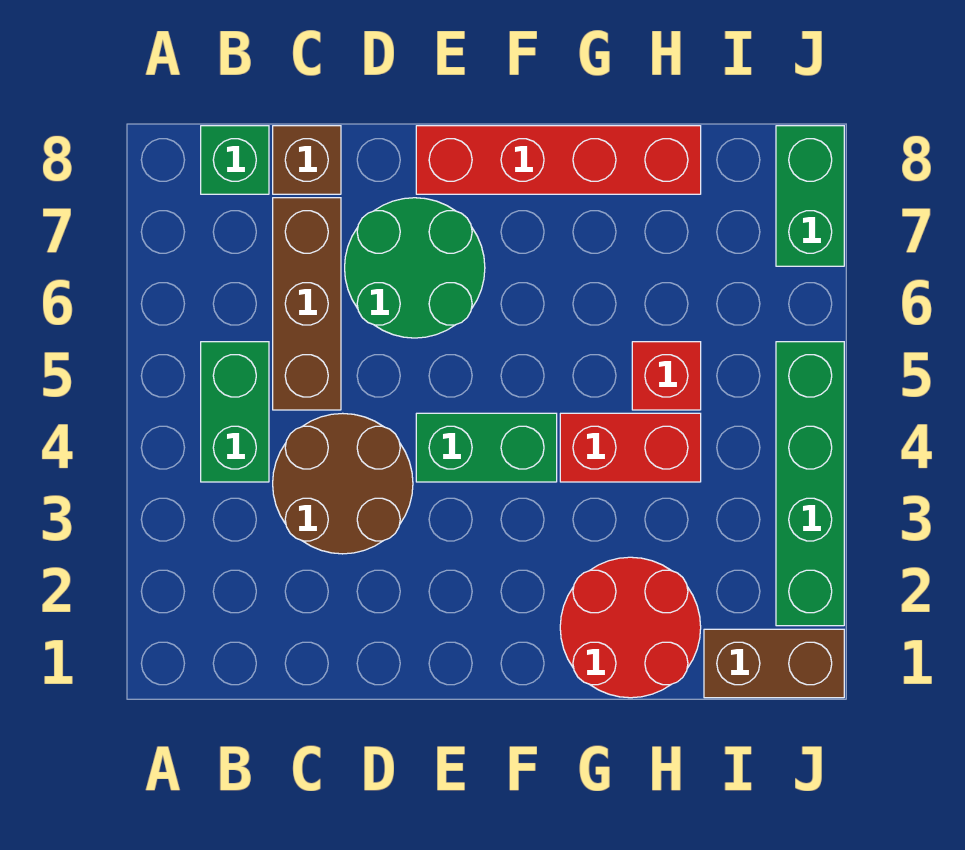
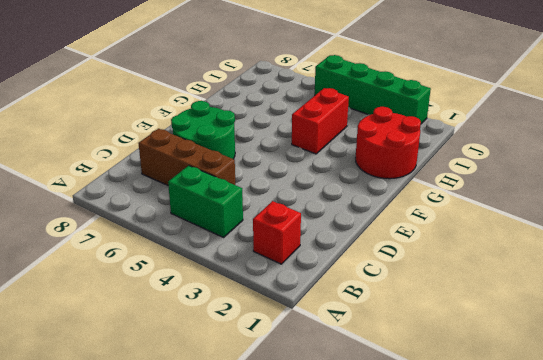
red brick B2 level 1 -> red brick H5 level 1
none -> green brick B8 level 1
none -> brown round brick C3:D4 level 1
none -> brown brick C8 level 1

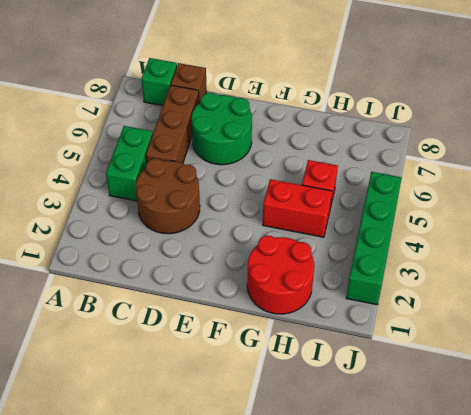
none -> green brick E4:F4 level 1
none -> red brick E8:H8 level 1
none -> brown brick I1:J1 level 1

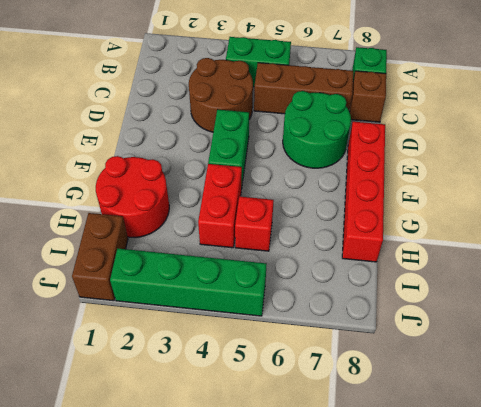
none -> green brick J7:J8 level 1

